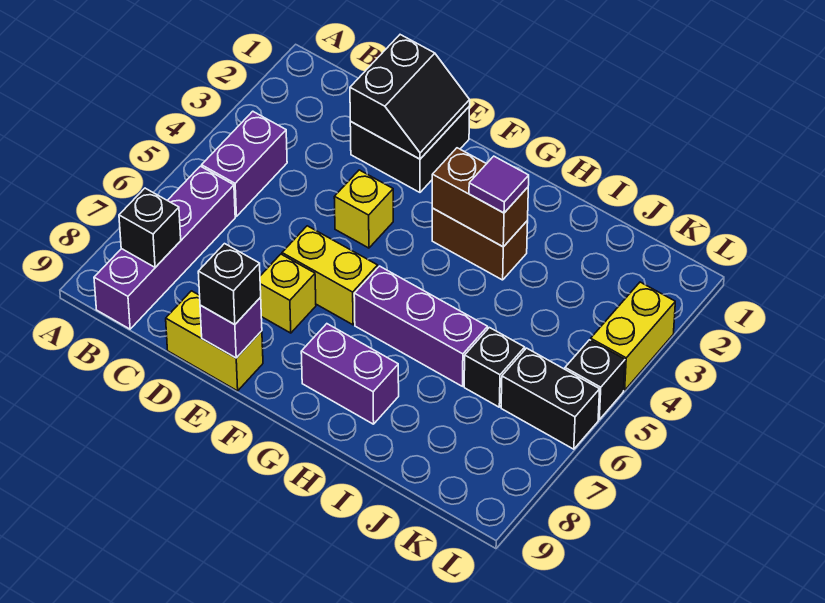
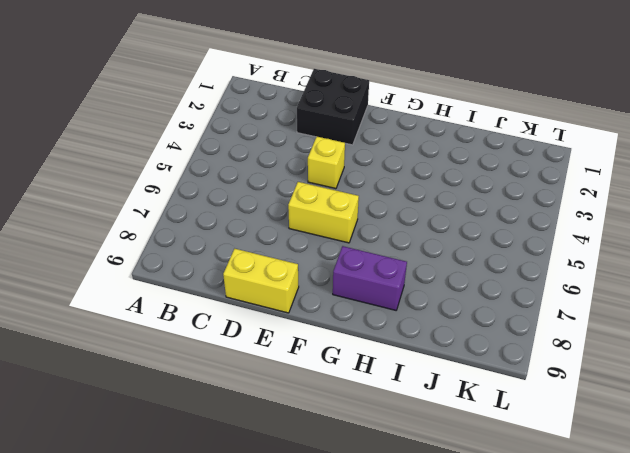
none -> purple brick B4:B5 level 1
none -> purple brick B6:B9 level 1
none -> yellow brick E7 level 1

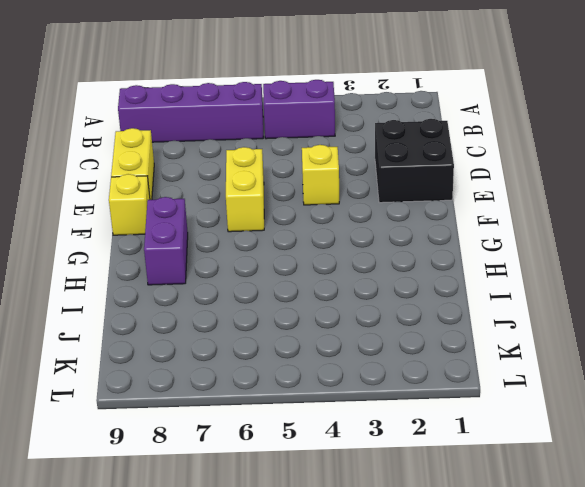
yellow brick F9 level 1 -> yellow brick E7 level 1
none -> brown brick G3:H3 level 1
none -> purple brick G6:I6 level 1
none -> black brick J6 level 1

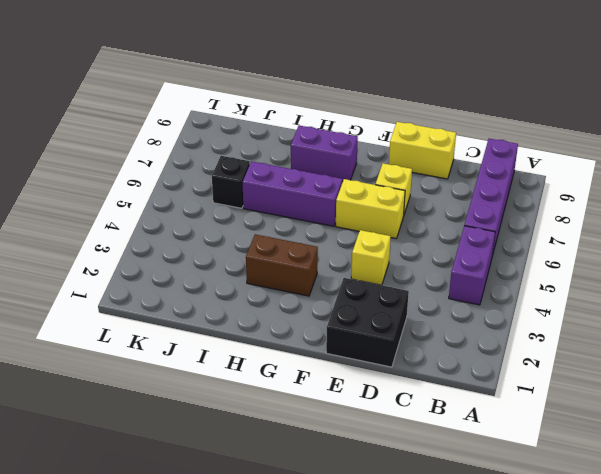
none -> black brick K6:L6 level 1
none -> yellow brick L3:L4 level 1
none -> black brick L5 level 1

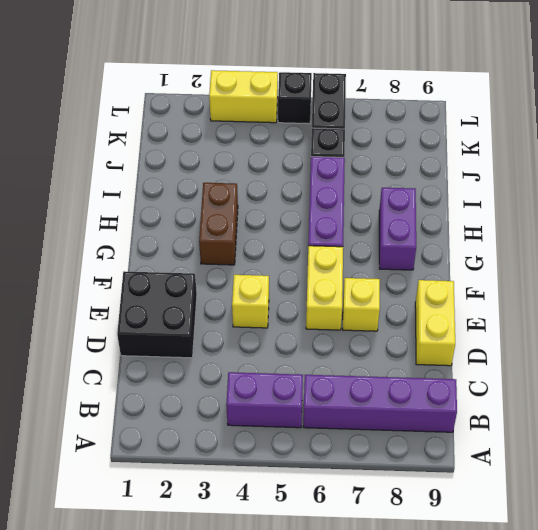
none -> black brick B8 level 2
none -> black slope D1:E2 level 2 top D
none -> purple brick E9 level 2

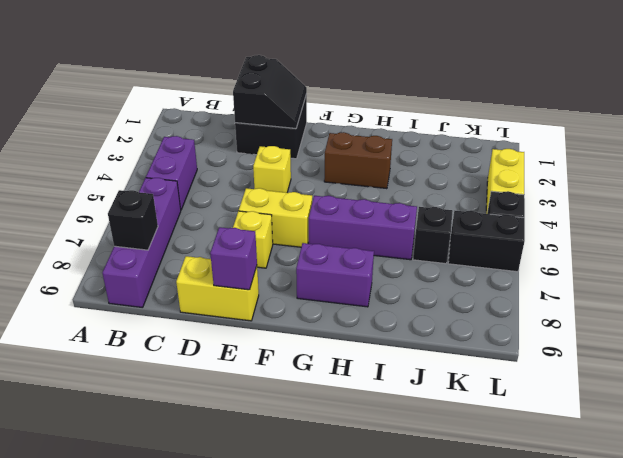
none -> brown brick G3:H3 level 2
none -> black brick E9 level 3
none -> purple tile H3 level 3

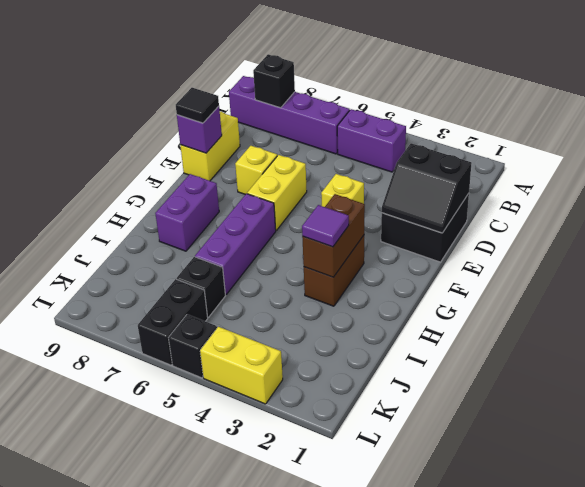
black tile E9 level 3 -> black brick E9 level 3

